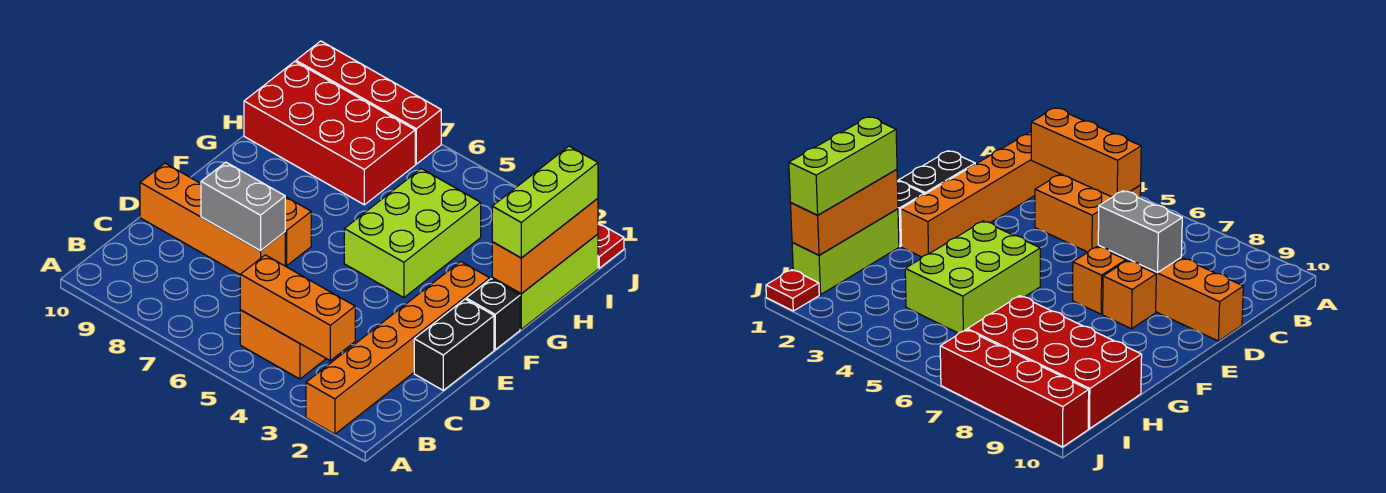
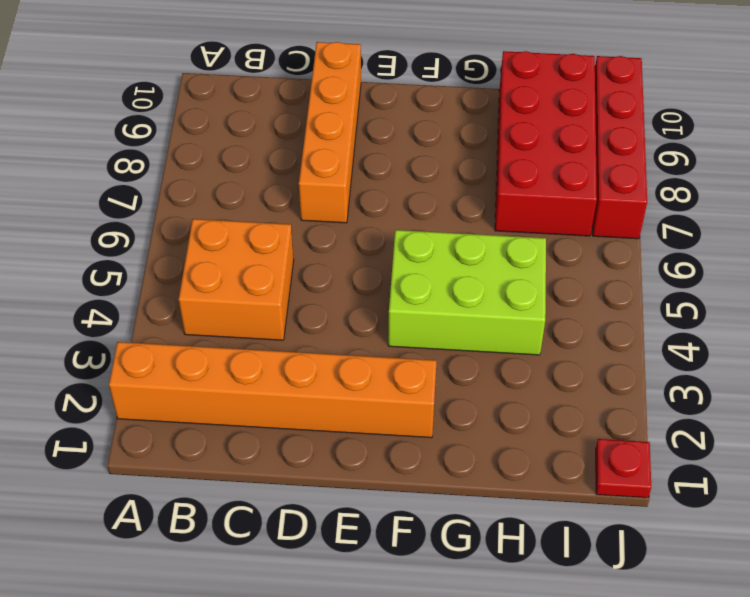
none -> black brick D1:E1 level 1
none -> orange brick E7 level 1
none -> orange brick E8 level 1

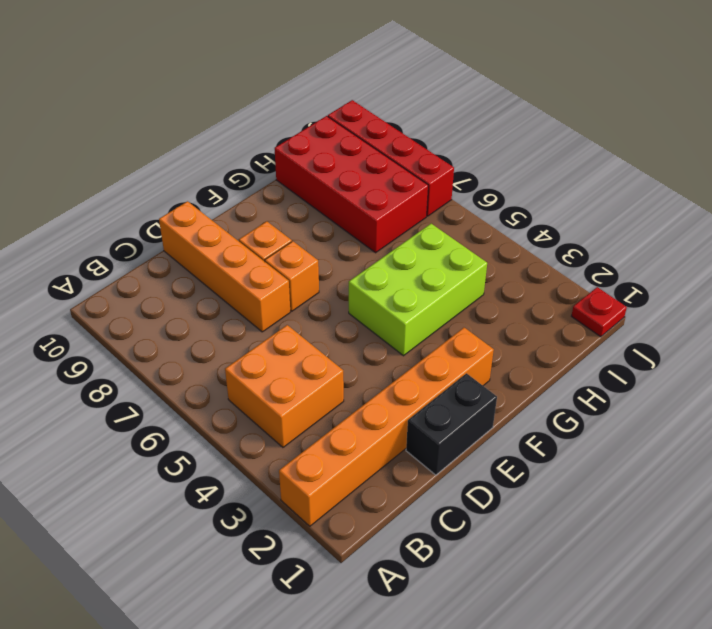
none -> black brick F1 level 1
none -> lime brick G1:I1 level 1
none -> orange brick B3:B5 level 2

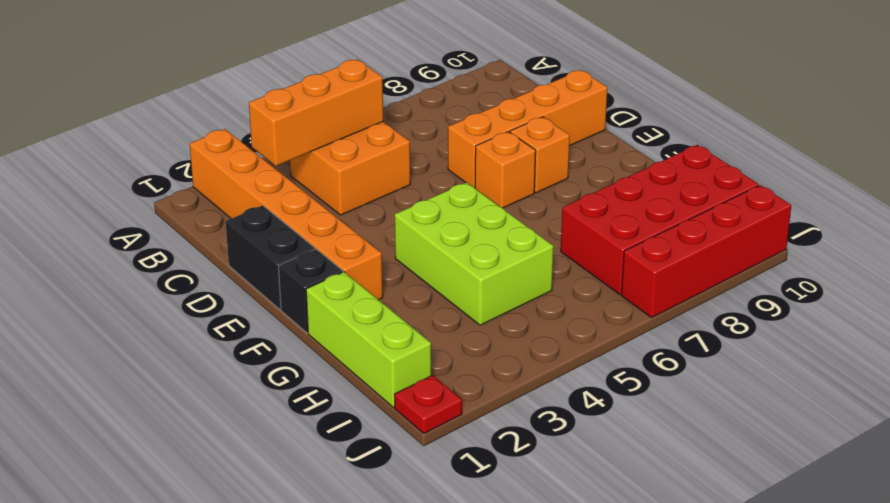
none -> grey brick D7:D8 level 2
none -> orange brick G1:I1 level 2
none -> lime brick G1:I1 level 3

